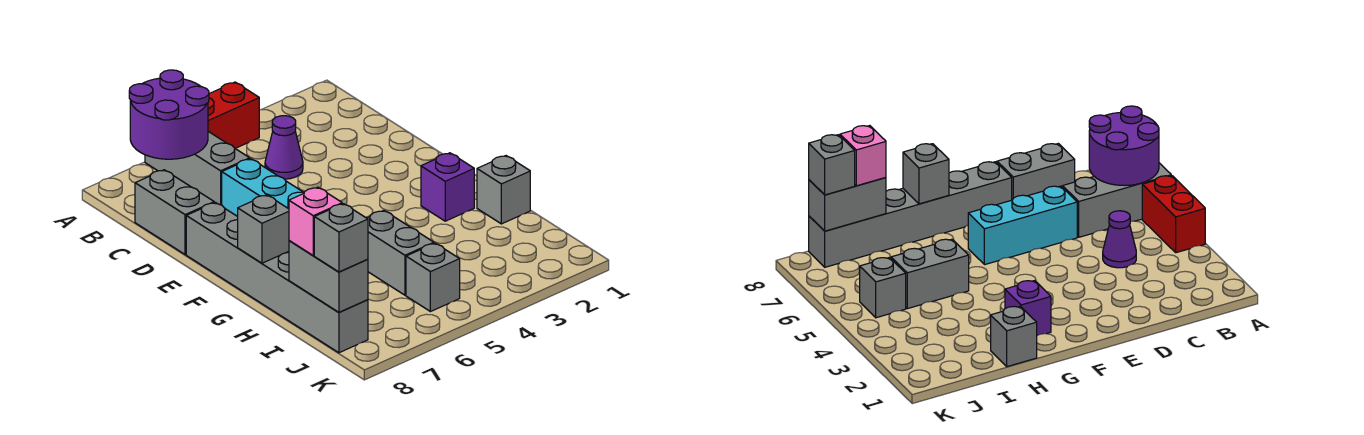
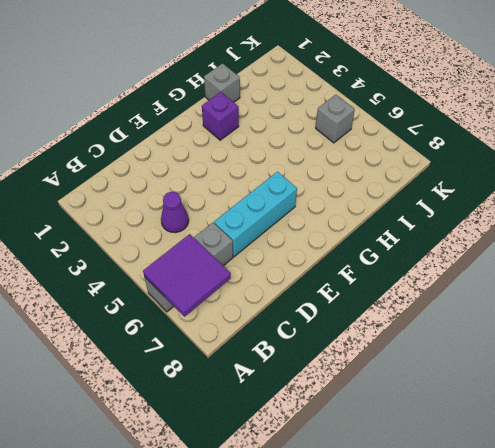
purple tile A6:B7 level 2 -> purple round brick A6:B7 level 2
none -> red brick A4:A5 level 1
none -> grey brick C8:D8 level 1
none -> grey brick E8:J8 level 1

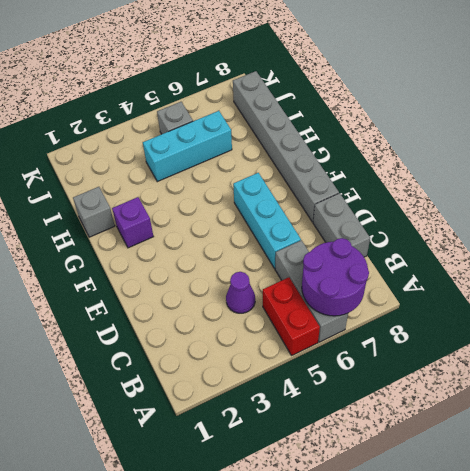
red brick A5:B5 level 1 -> red brick A4:A5 level 1
cyan brick I4:I6 level 1 -> grey brick H5:I5 level 1
none -> grey brick G8 level 2
none -> grey brick I8:J8 level 2
none -> pink brick I8 level 3

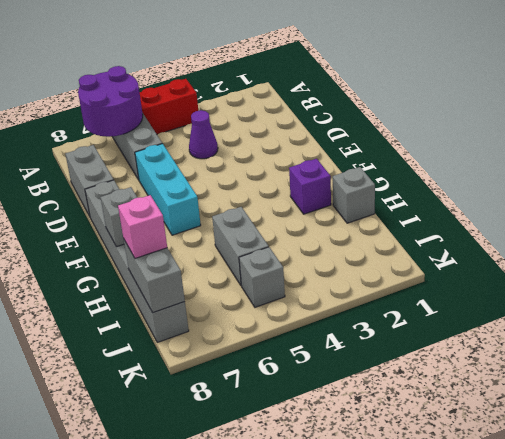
none -> grey brick J8 level 3

